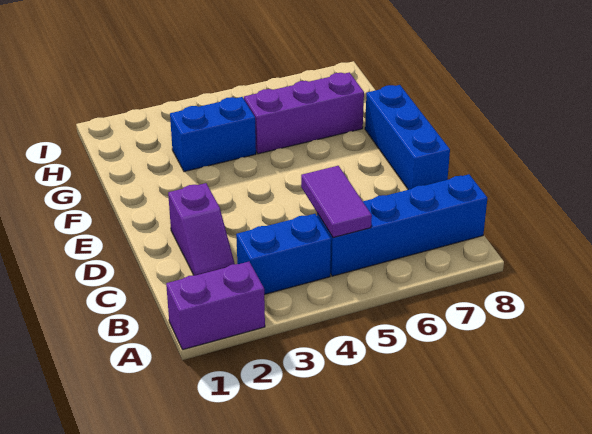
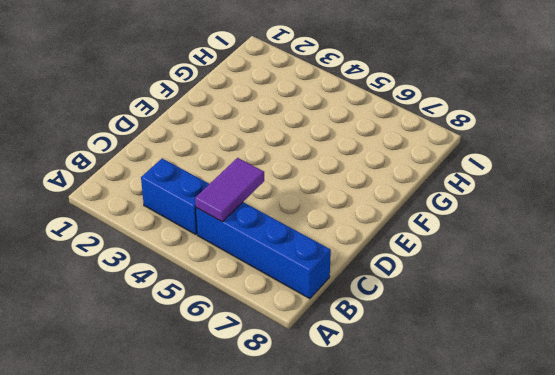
none -> purple brick A1:A2 level 1
none -> purple slope C2:D2 level 1 top D

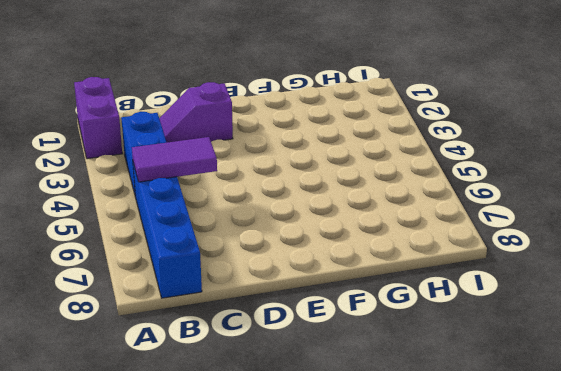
none -> blue brick D8:F8 level 1
none -> blue brick G3:G4 level 1

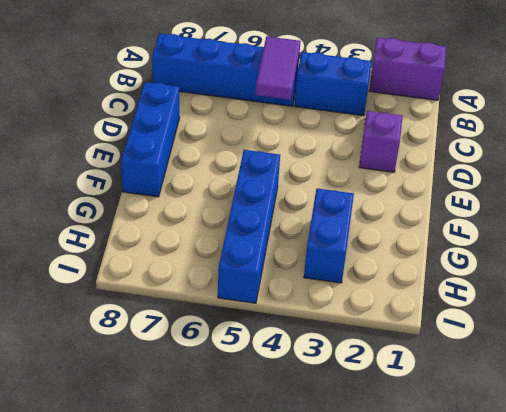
blue brick F5:I5 level 1 -> purple brick G5:G7 level 1
blue brick G3:H3 level 1 -> blue brick G3:G4 level 1

